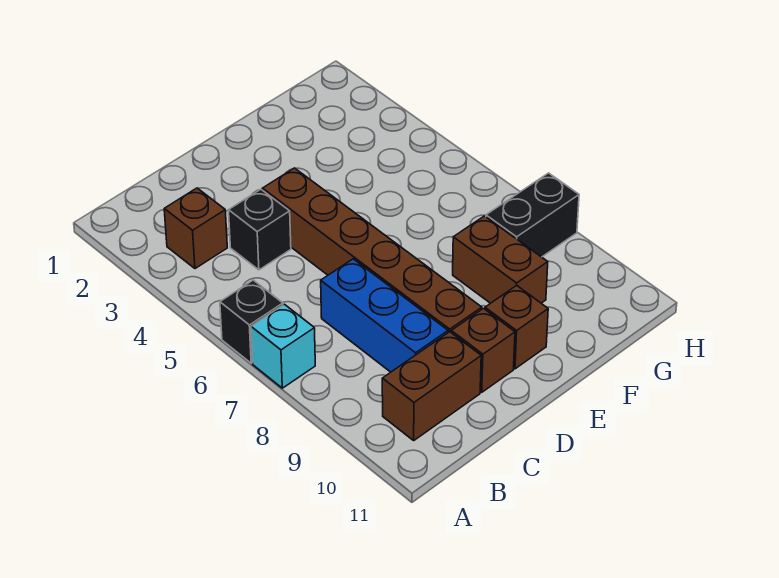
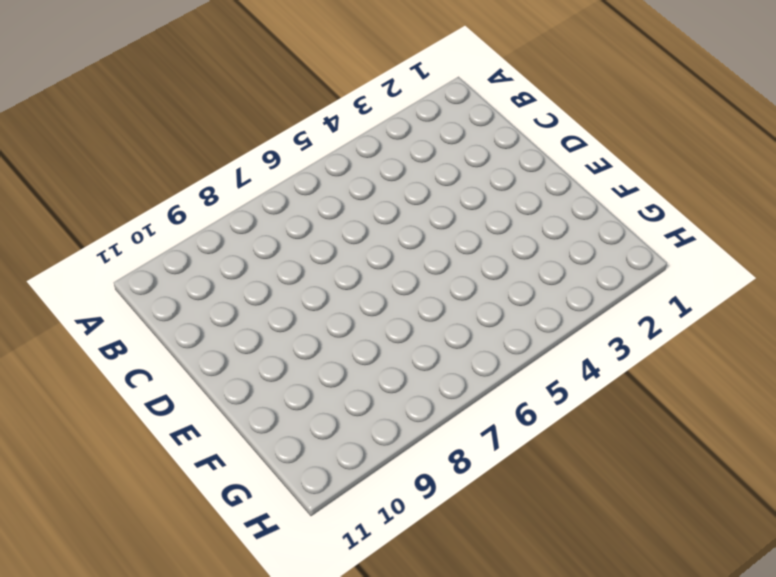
none -> black brick A6 level 1
none -> cyan brick A7 level 1

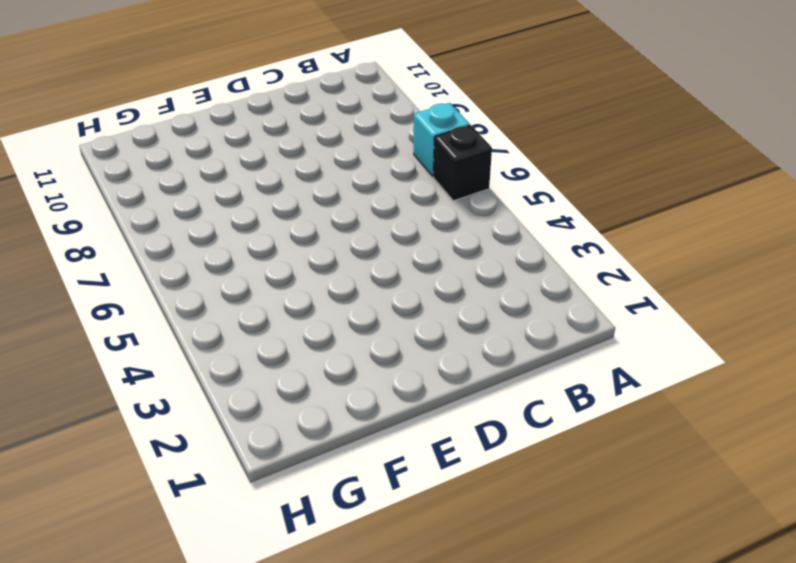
none -> brown brick B3 level 1
none -> brown brick B10:C10 level 1

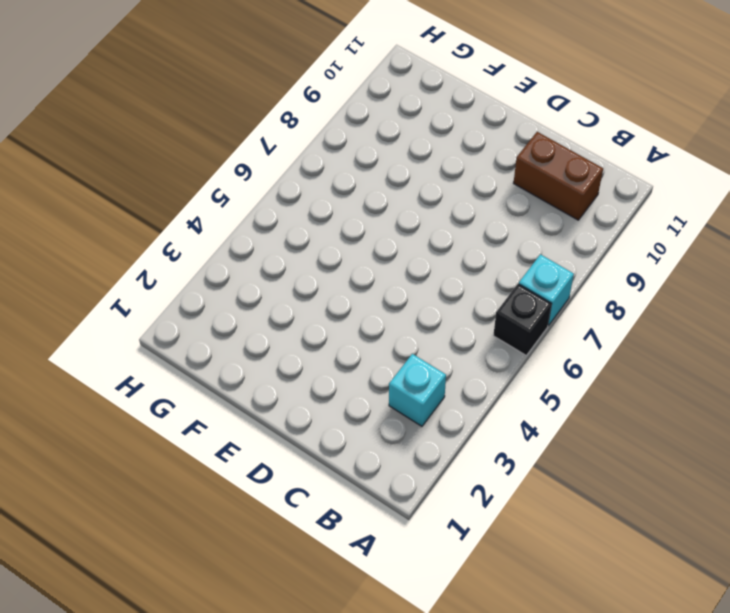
cyan brick B3 level 1 -> brown brick B3 level 1
none -> black brick C4 level 1
none -> blue brick C7:C9 level 1

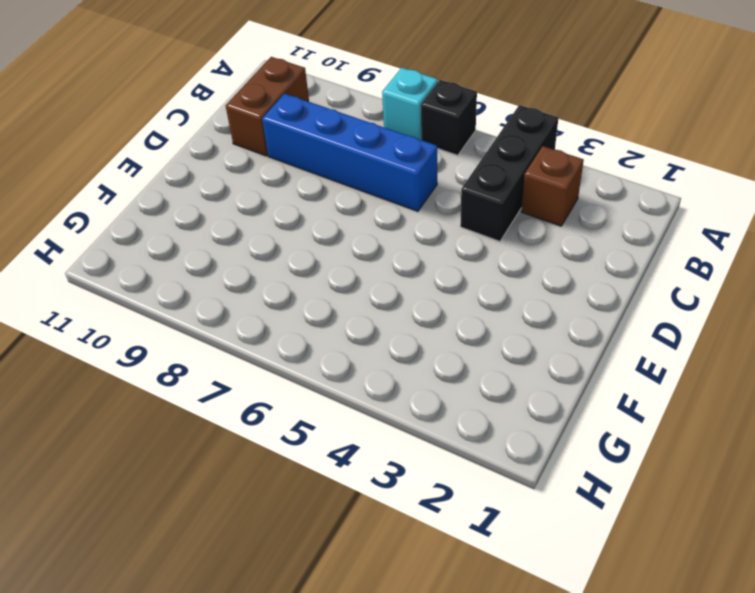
black brick A4:C4 level 1 -> black brick C4 level 1
blue brick C6:C9 level 1 -> blue brick C7:C9 level 1
none -> brown brick D4:D9 level 1
none -> brown brick D10 level 1

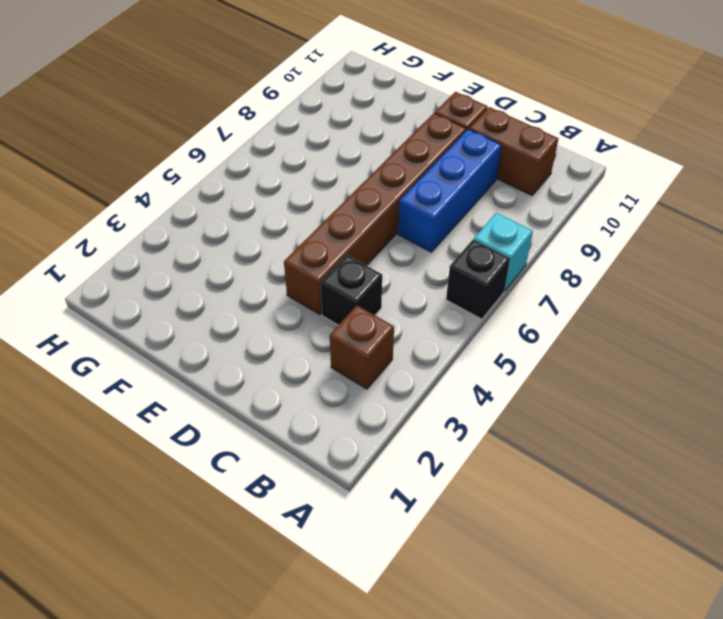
none -> brown brick E10 level 1
none -> brown brick F8:F9 level 1

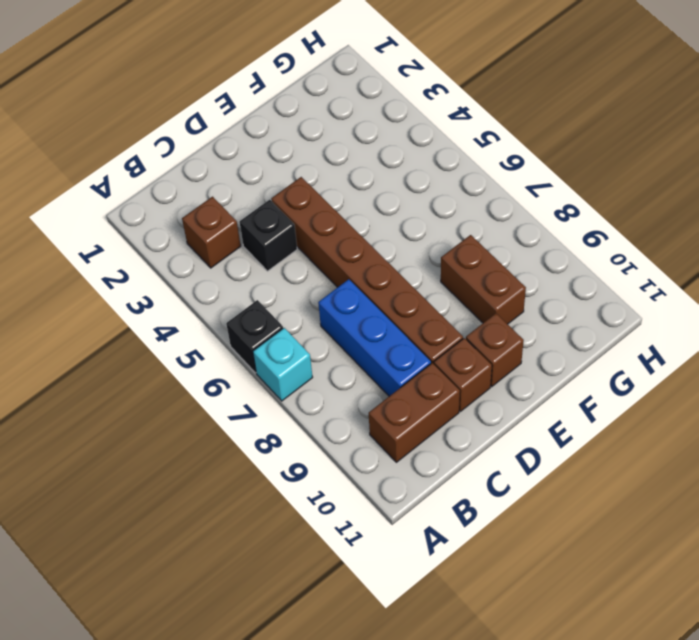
none -> black brick G8:H8 level 1

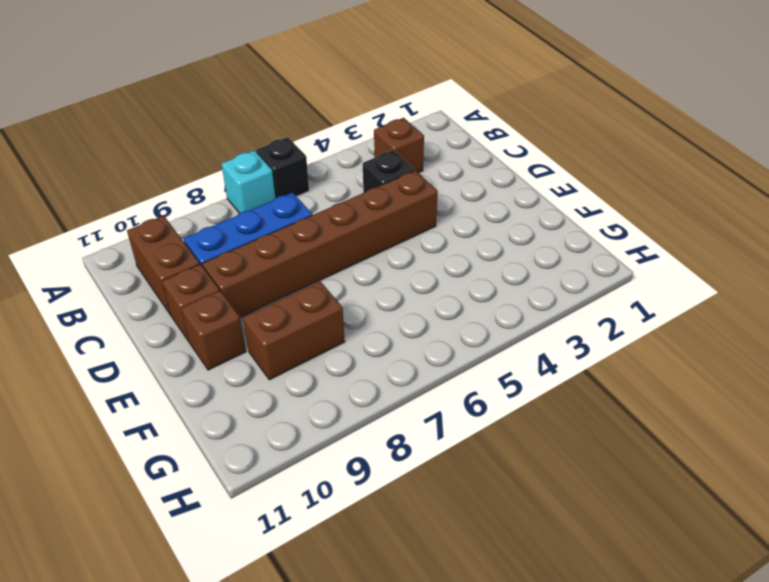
none -> black brick G8:H8 level 1

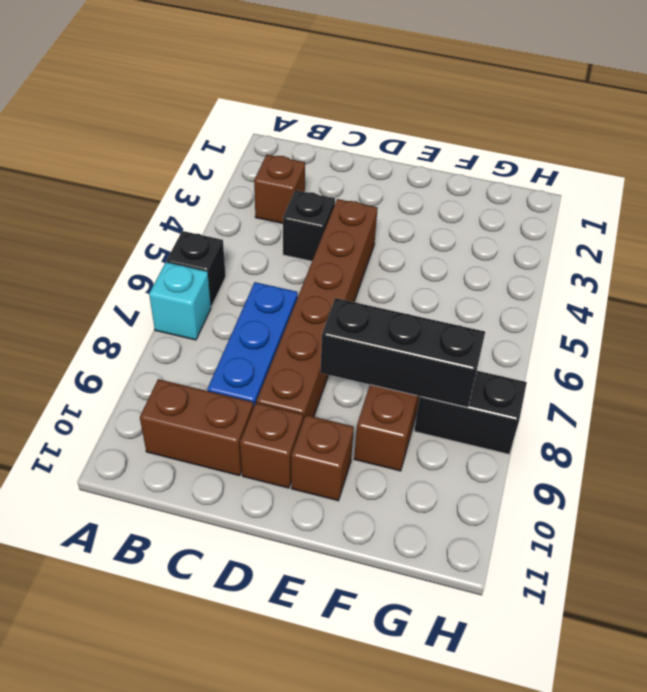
black brick E8:G8 level 2 -> none

